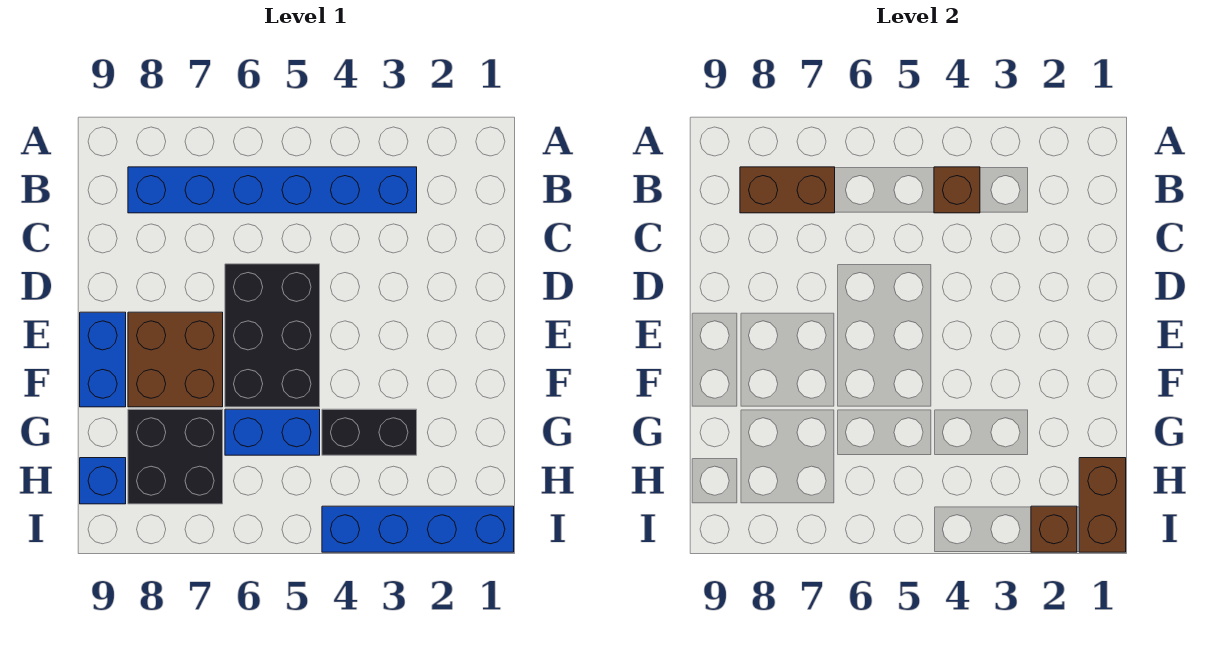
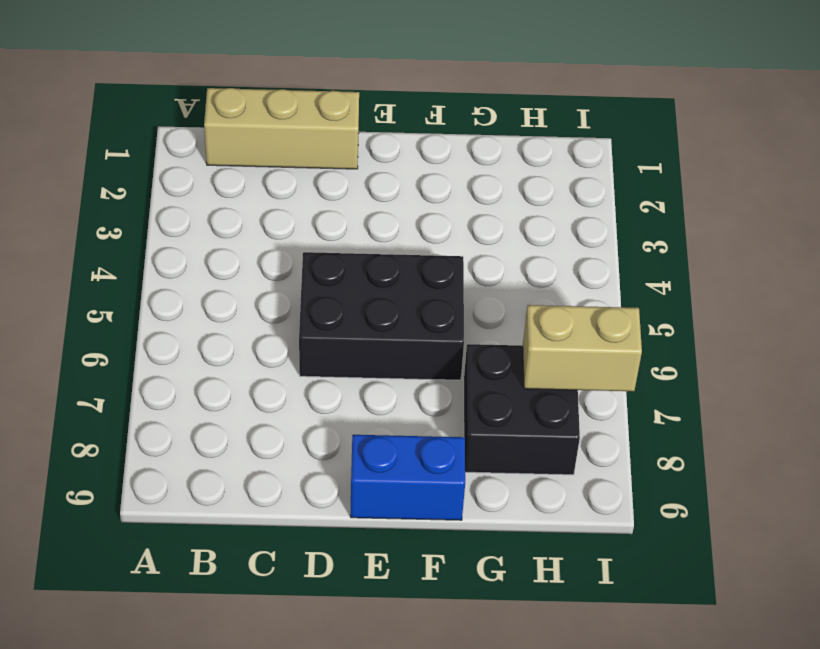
tan brick B1:D1 level 1 -> none
tan brick H7:I7 level 2 -> none
none -> blue brick B3:B8 level 1
none -> brown brick E7:F8 level 1
none -> black brick G3:G4 level 1

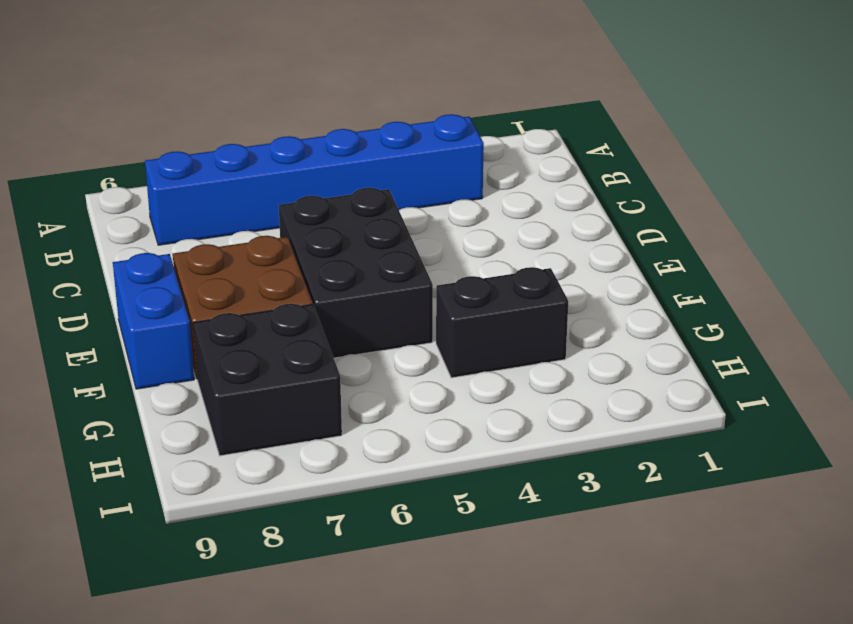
none -> blue brick G5:G6 level 1
none -> blue brick H9 level 1
none -> blue brick I1:I4 level 1

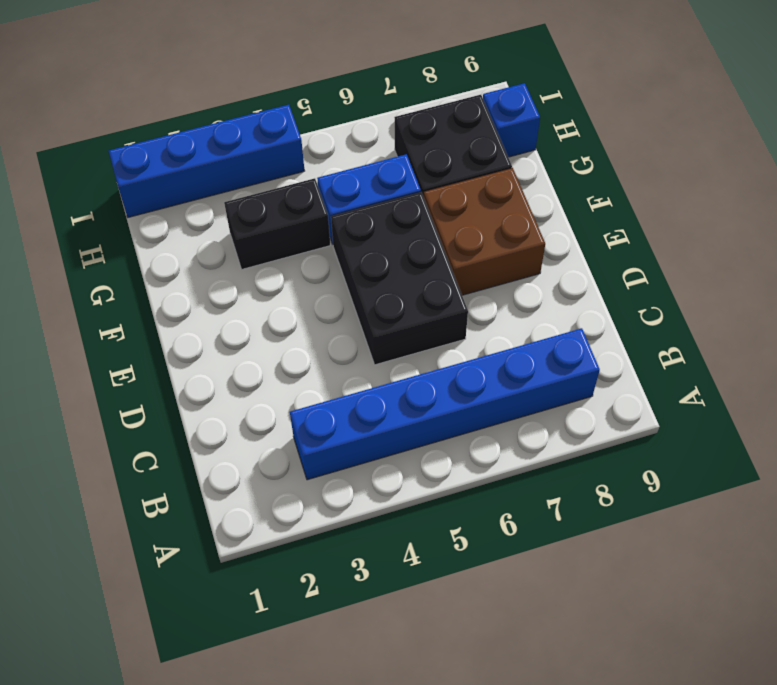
none -> blue brick E9:F9 level 1
none -> brown brick B4 level 2
none -> brown brick B7:B8 level 2

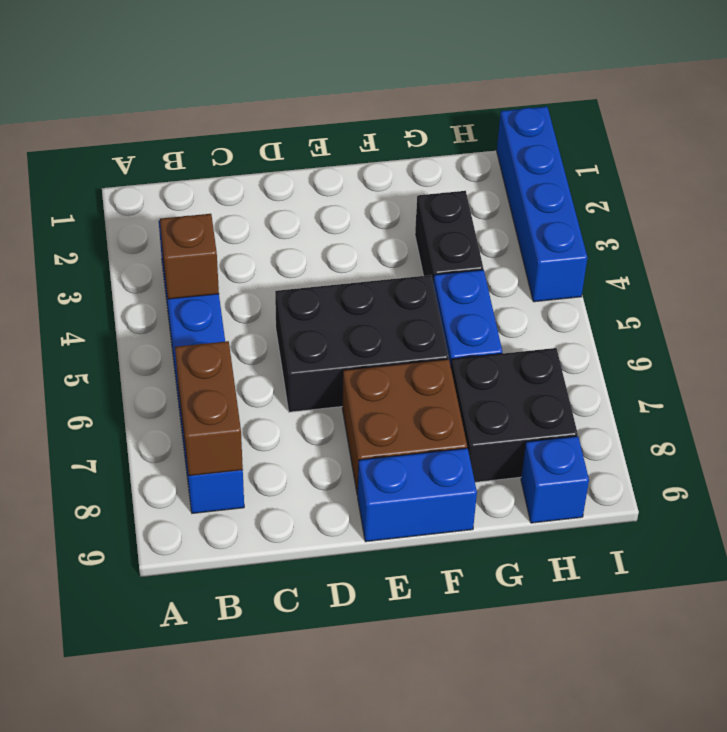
none -> brown brick H1:I1 level 2
none -> brown brick I2 level 2

